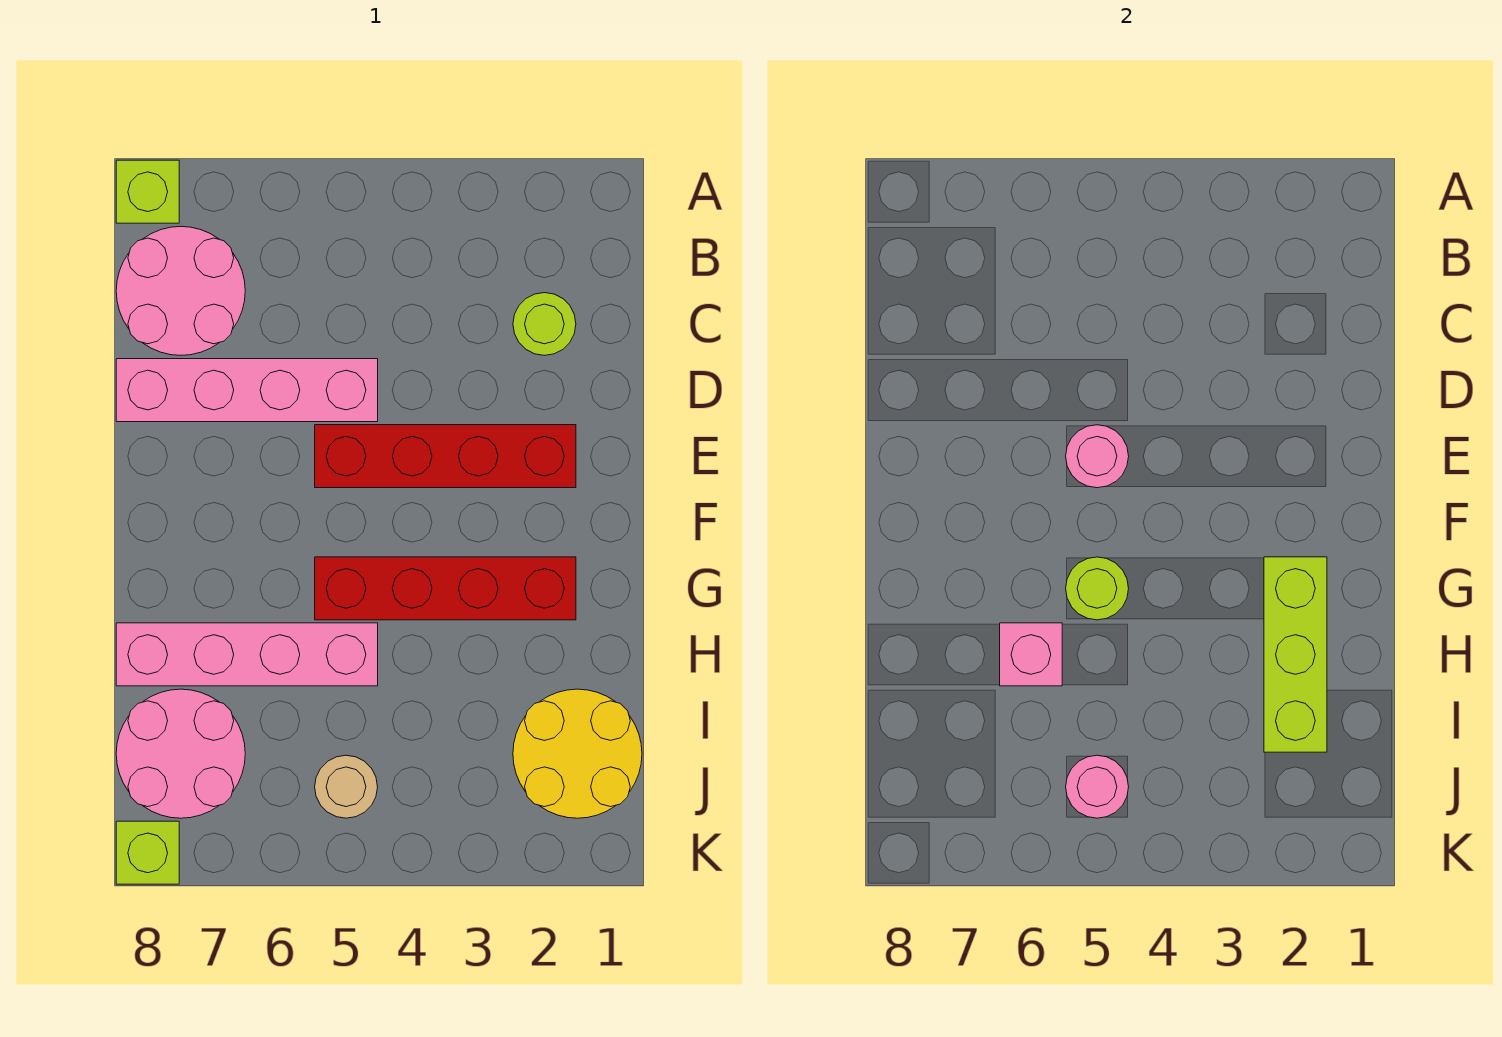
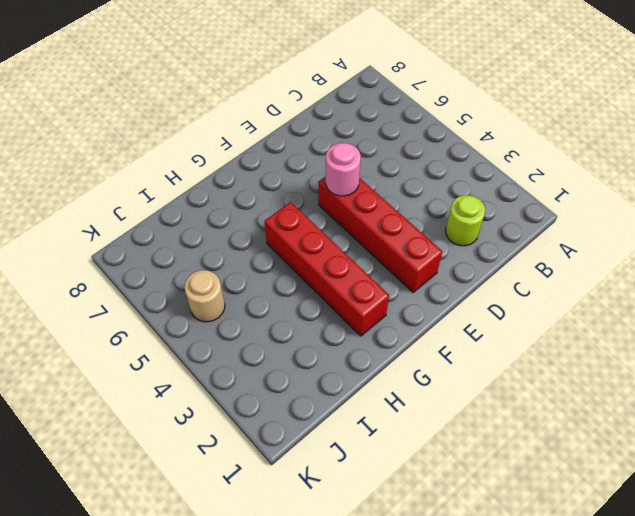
none -> lime brick A8 level 1
none -> pink round brick B7:C8 level 1
none -> pink brick D5:D8 level 1

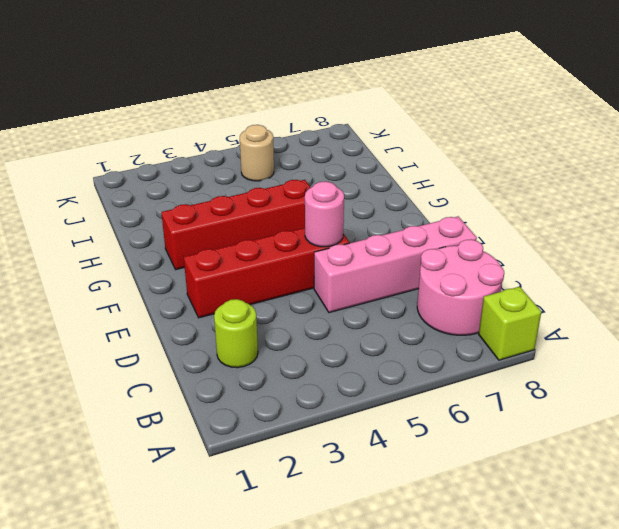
none -> pink brick H5:H8 level 1
none -> yellow round brick I1:J2 level 1
none -> pink round brick I7:J8 level 1

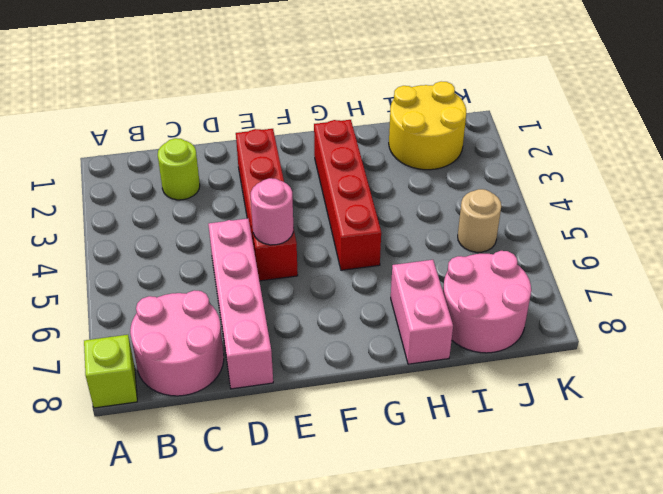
pink brick H7:H8 level 1 -> pink brick H5:H8 level 1
none -> lime brick K8 level 1
none -> lime brick G2:I2 level 2
none -> lime round brick G5 level 2

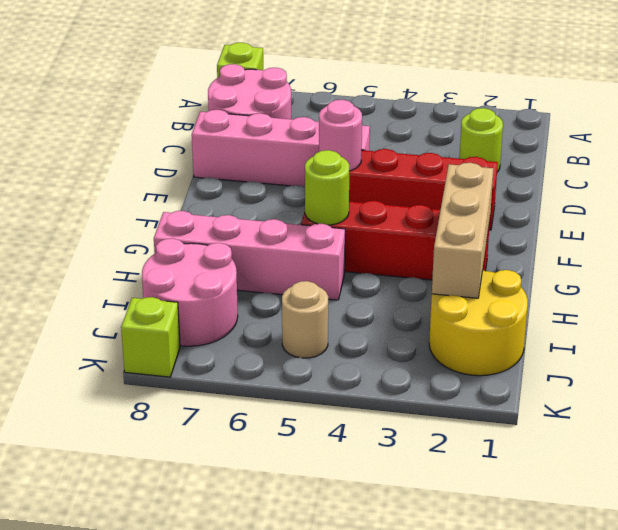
tan brick G2:I2 level 2 -> lime brick G2:I2 level 2
none -> pink brick H6 level 2
none -> pink round brick J5 level 2

